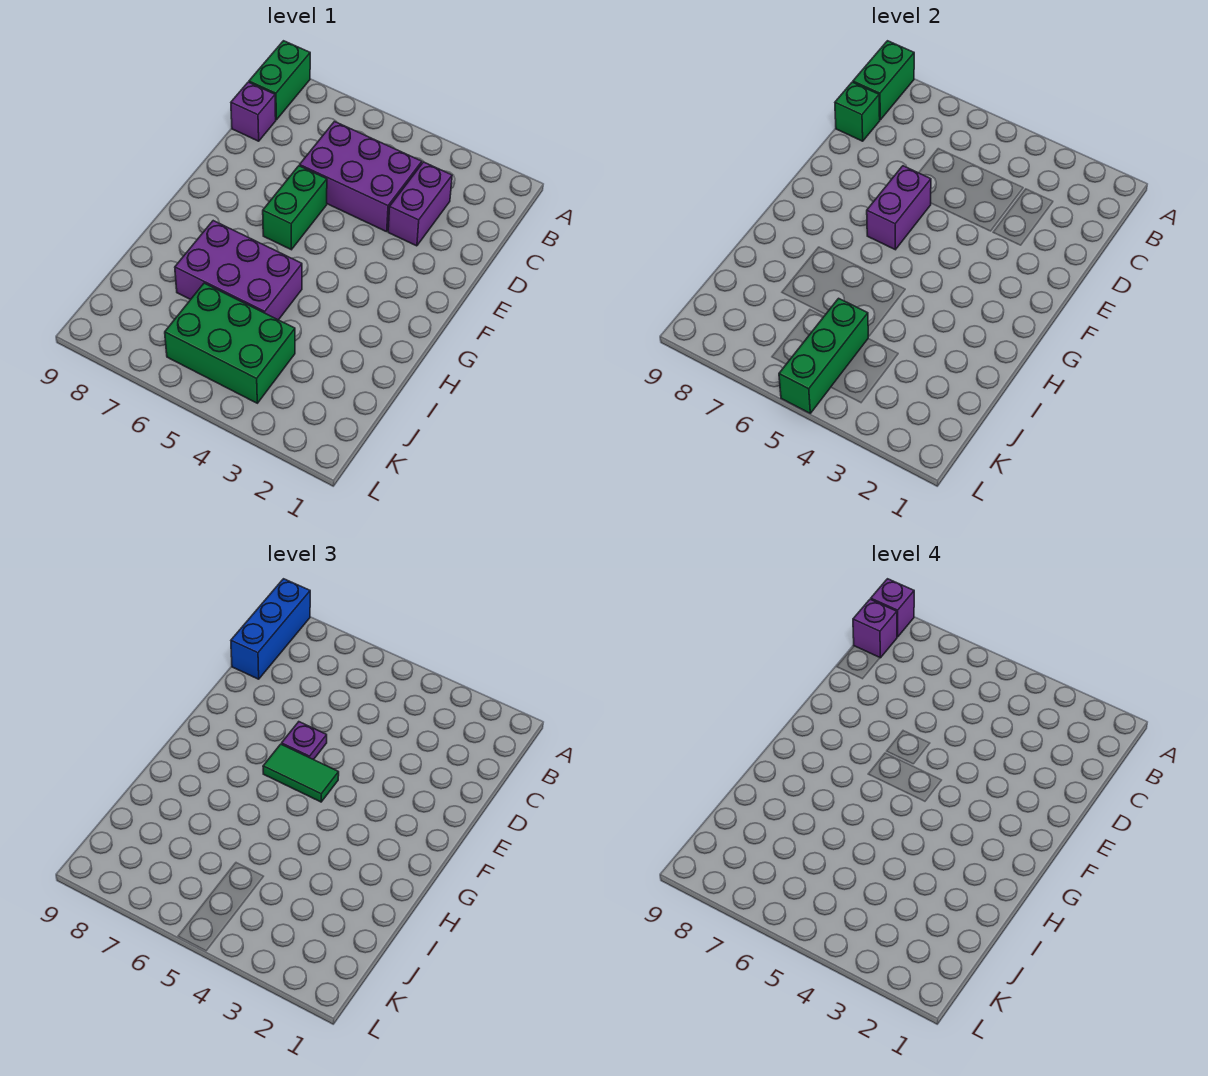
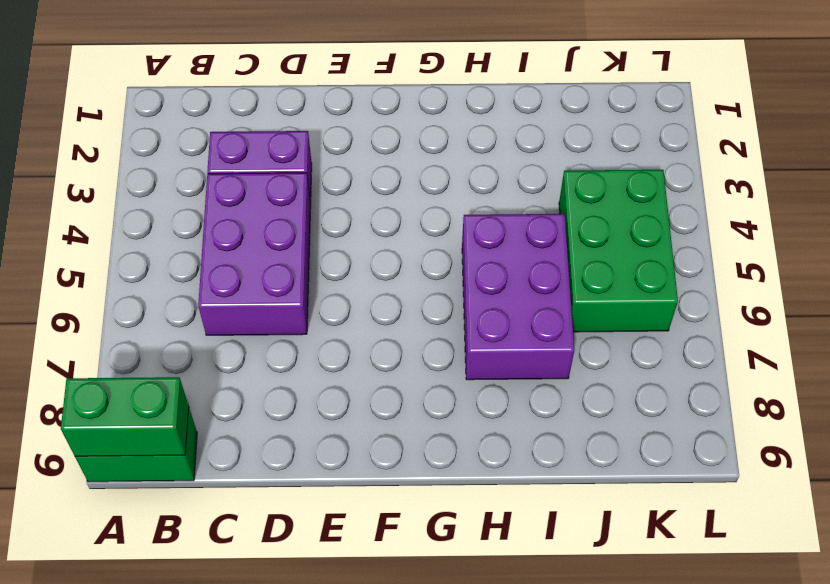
none -> purple brick C9 level 1
none -> green brick E6:F6 level 1
none -> green brick C9 level 2

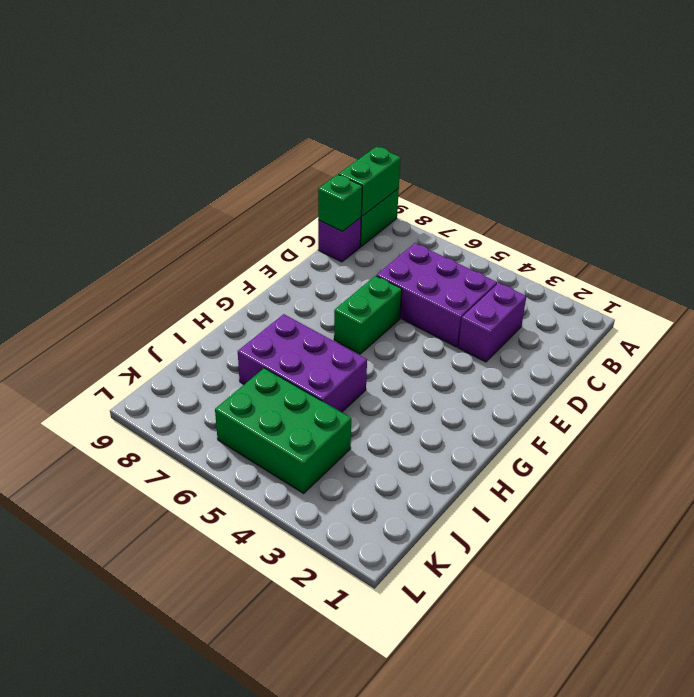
none -> purple brick E6:F6 level 2
none -> green brick J5:L5 level 2
none -> blue brick A9:C9 level 3

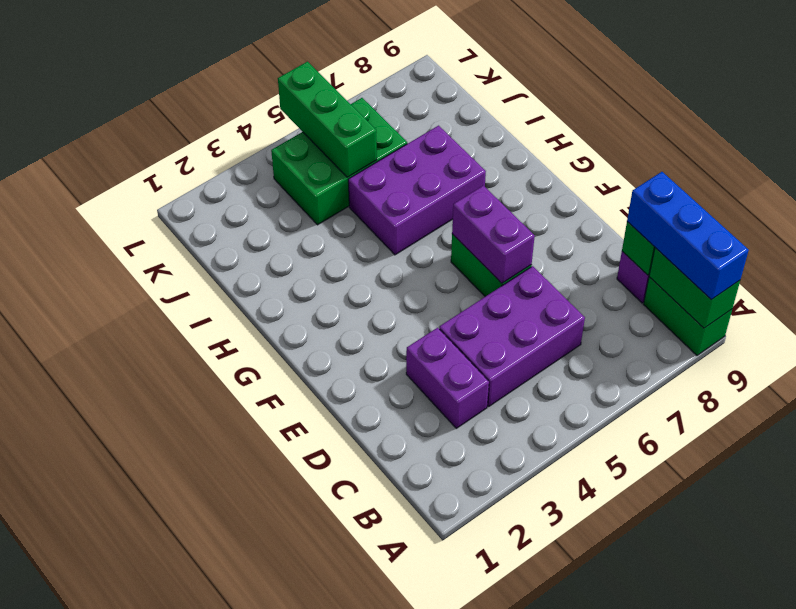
none -> purple plate E6 level 3
none -> green tile F5:F6 level 3
none -> purple brick A9 level 4

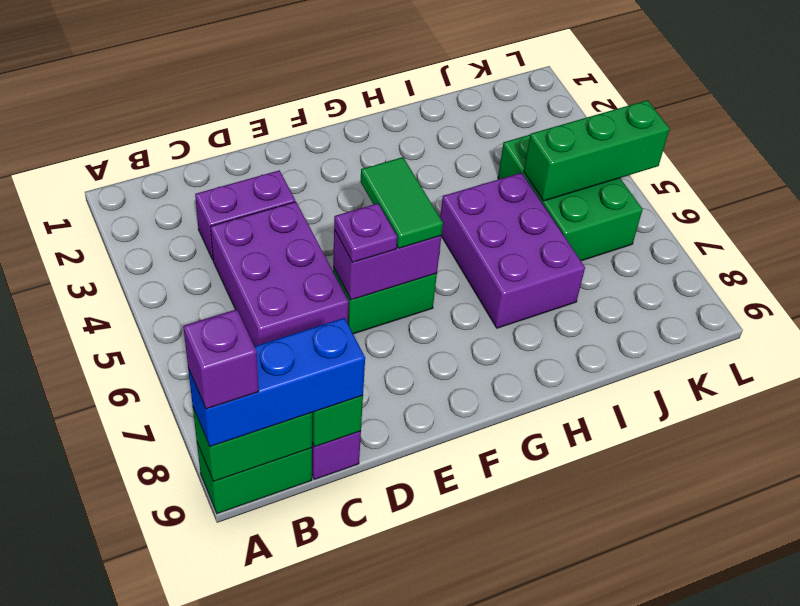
none -> purple brick B9 level 4

